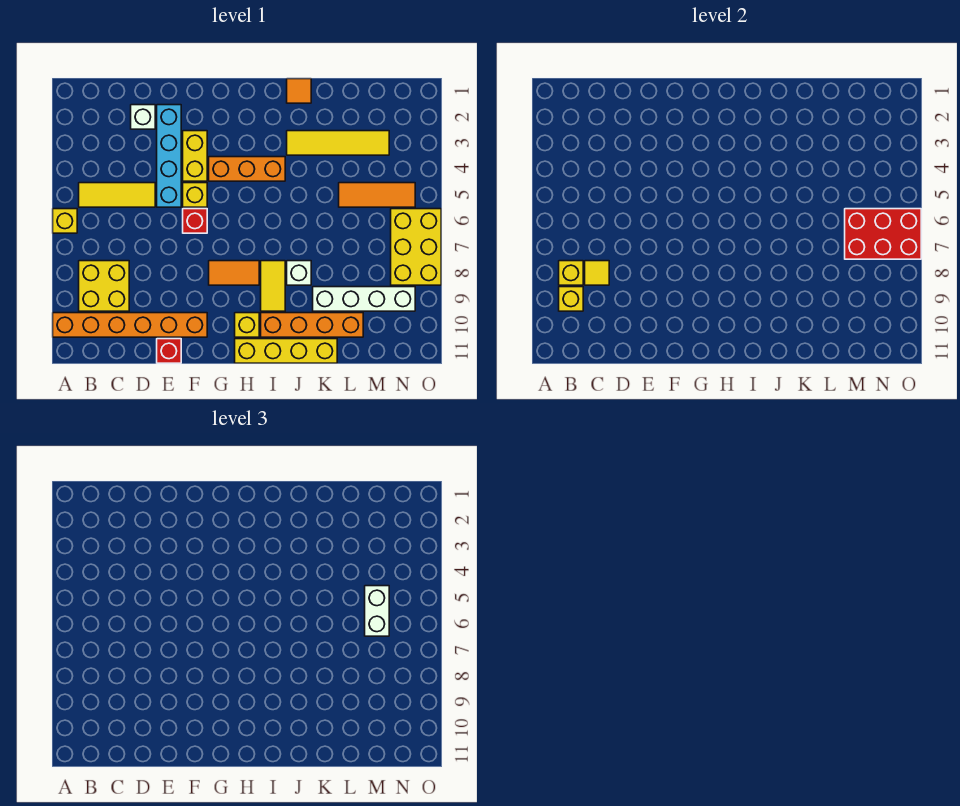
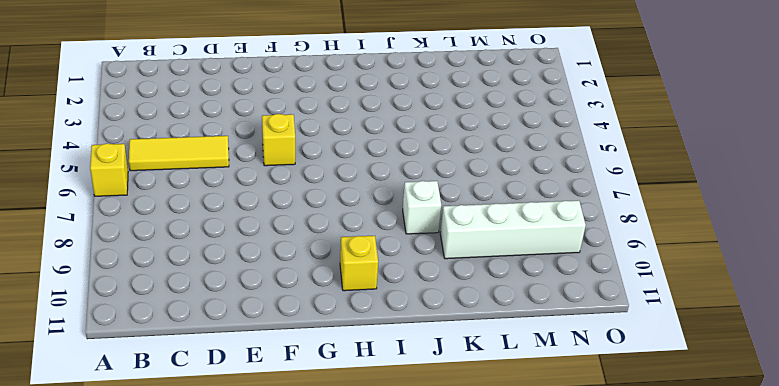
none -> orange brick A10:F10 level 1
none -> yellow brick B8:C9 level 1
none -> white brick D2 level 1

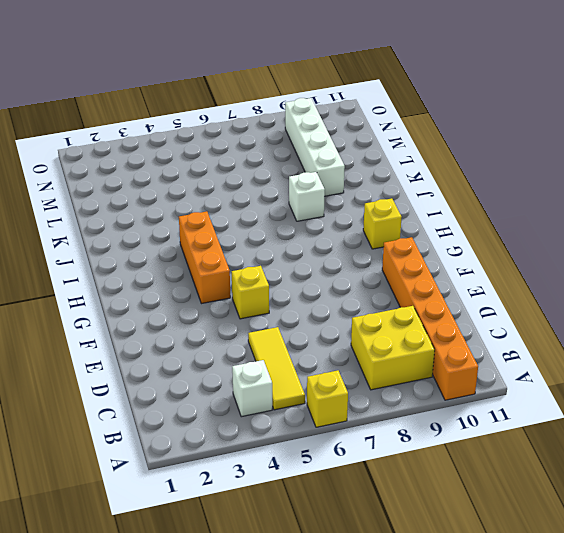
white brick B4 level 1 -> white brick D2 level 1
none -> cyan brick E2:E5 level 1
none -> red brick E11 level 1
none -> yellow brick F3:F4 level 1

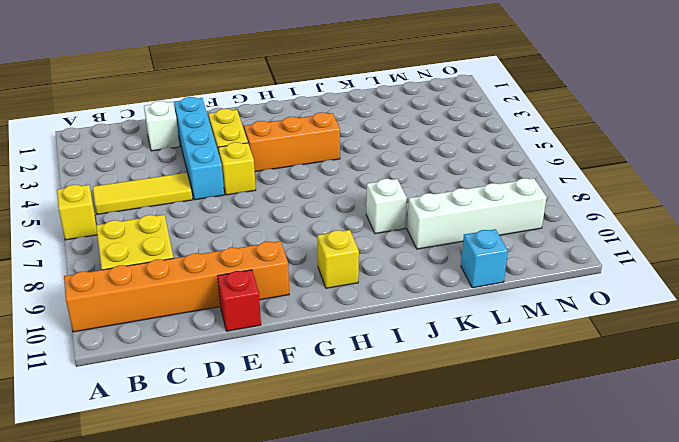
cyan brick L11 level 1 -> none
none -> red brick F6 level 1
none -> orange tile G8:H8 level 1
none -> yellow brick H11:K11 level 1

